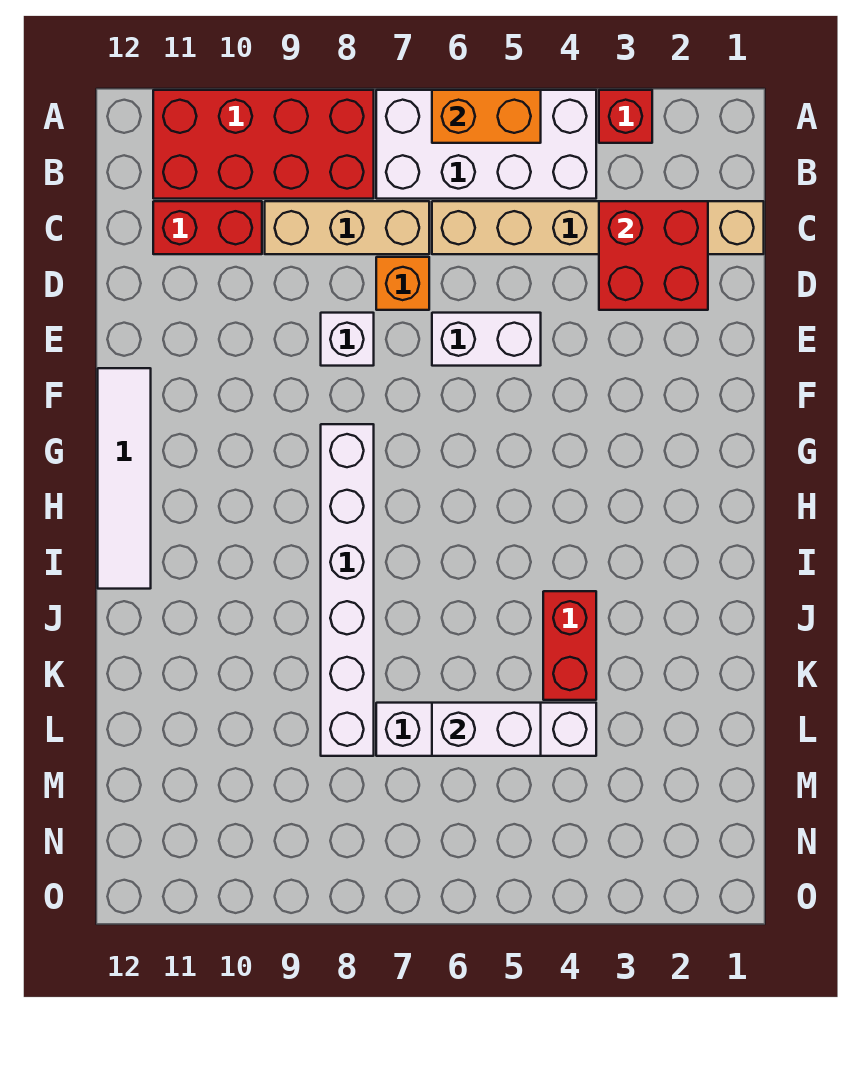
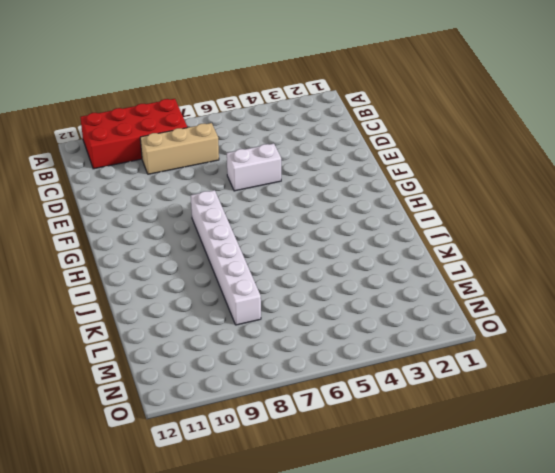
none -> red brick A3 level 1
none -> white brick A4:B7 level 1
none -> tan brick C1:C6 level 1

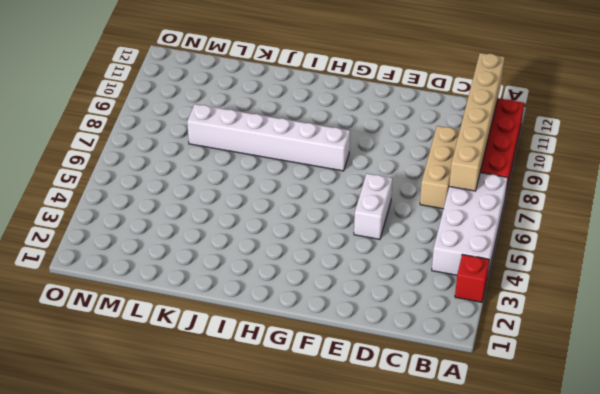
tan brick B7:B12 level 2 -> tan brick C1:C6 level 1
none -> red brick C10:C11 level 1
none -> orange brick D7 level 1
none -> white brick E8 level 1

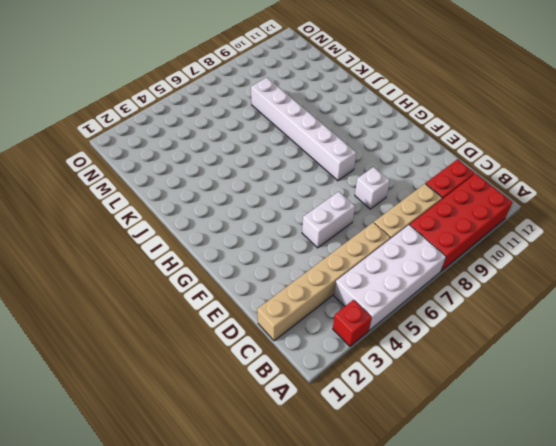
none -> orange brick D7 level 1
none -> white tile F12:I12 level 1
none -> red brick J4:K4 level 1

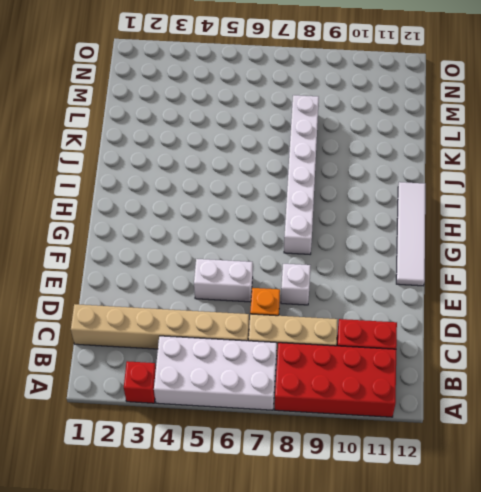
none -> red brick J4:K4 level 1
none -> white brick L4:L7 level 1
none -> orange brick A5:A6 level 2

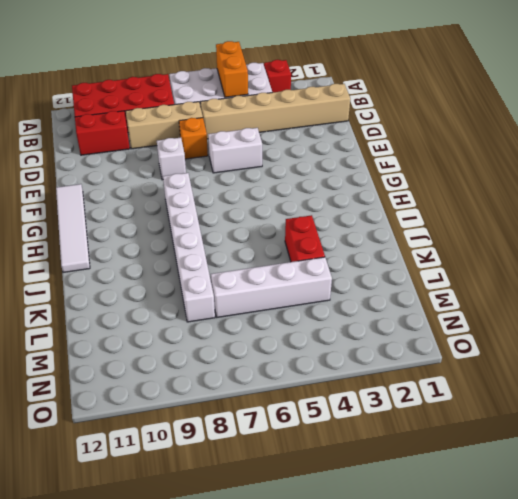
orange brick A5:B5 level 2 -> orange brick A5:A6 level 2
none -> red brick C2:D3 level 2
none -> white brick L5:L6 level 2

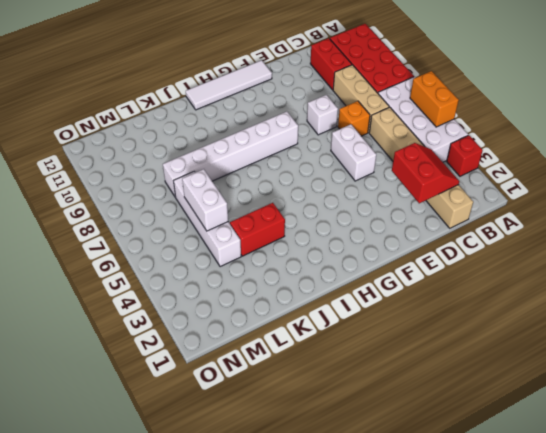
red slope C2:D3 level 2 top D -> red brick C2:D3 level 2

